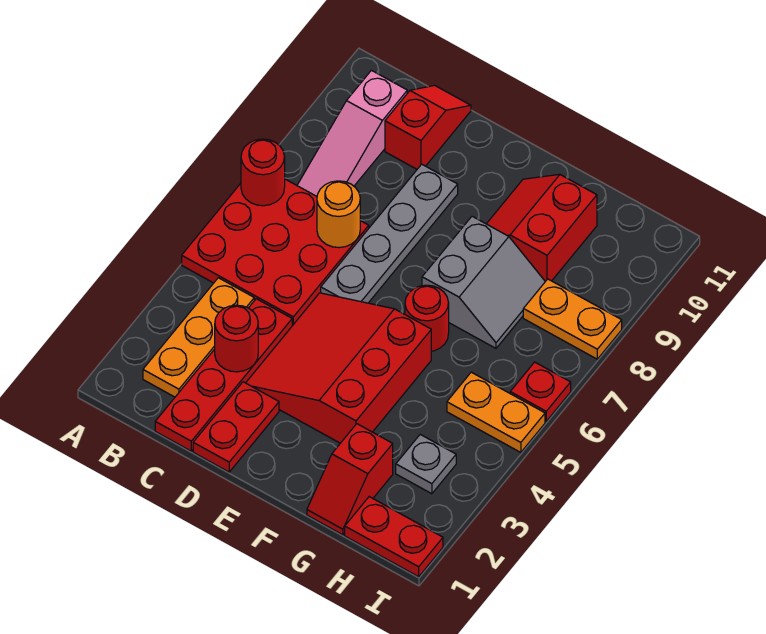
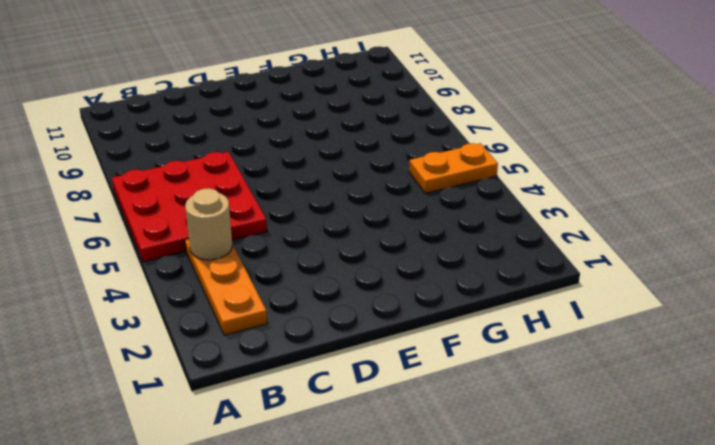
tan round brick B4 level 2 -> none
none -> pink slope B8:B10 level 1 top 10
none -> red plate C1:C4 level 1
none -> red slope C10:C11 level 1 top 10

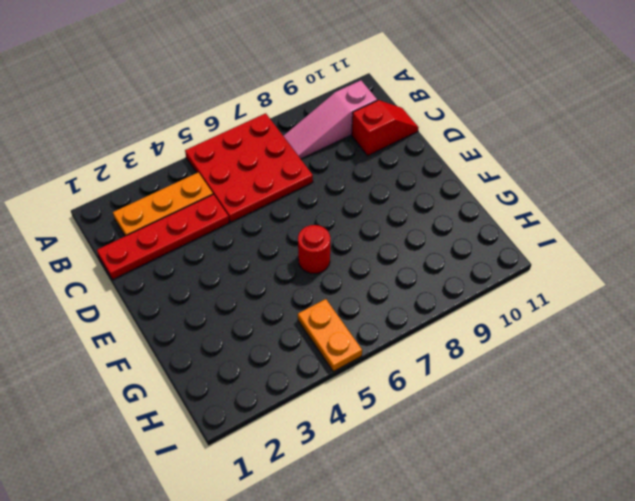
none -> red plate D1:D2 level 1
none -> red slope D3:F5 level 1 top F
none -> grey plate D6:D9 level 1

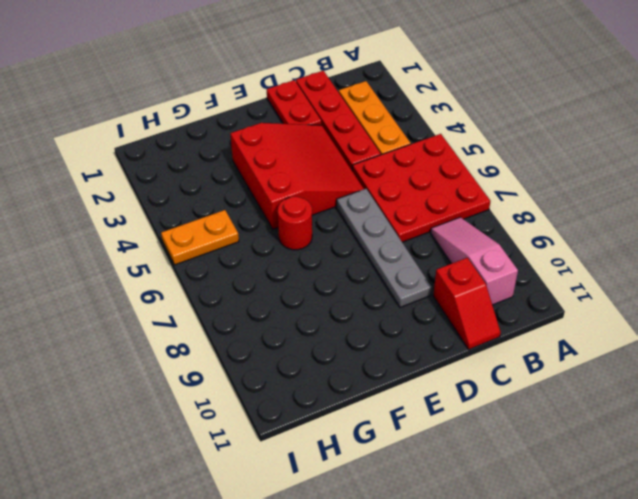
none -> grey slope F7:G8 level 1 top F
none -> red slope F9:G10 level 1 top G
none -> red slope G1:G2 level 1 top 2

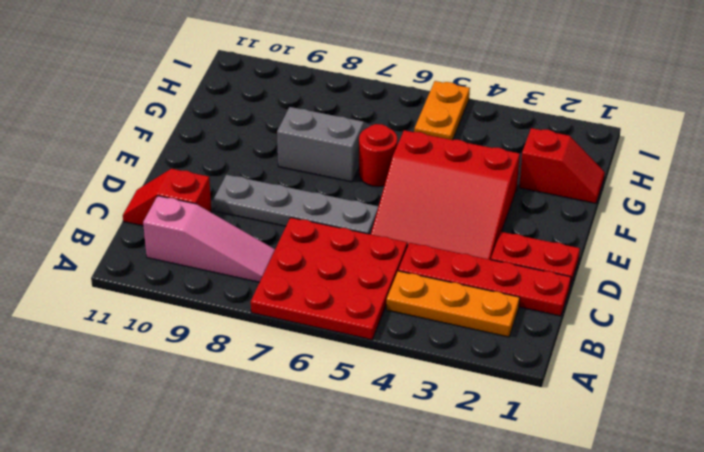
none -> red slope F9:G10 level 1 top G
none -> red plate H1:I1 level 1
none -> grey plate H3 level 1

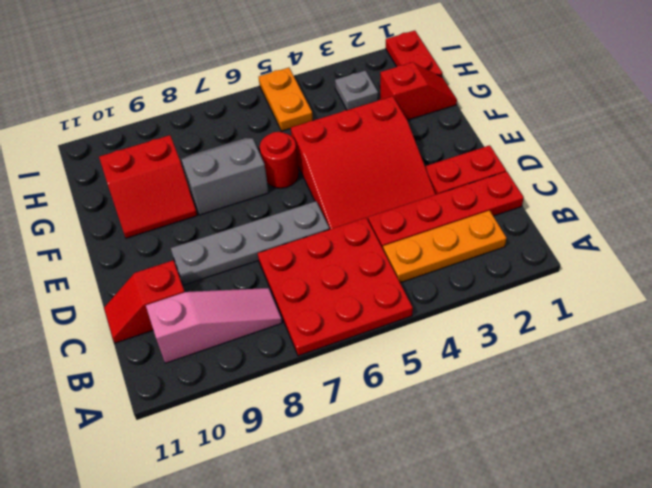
none -> orange plate H8:I8 level 1
none -> red plate I6 level 1
none -> red round brick A7 level 2

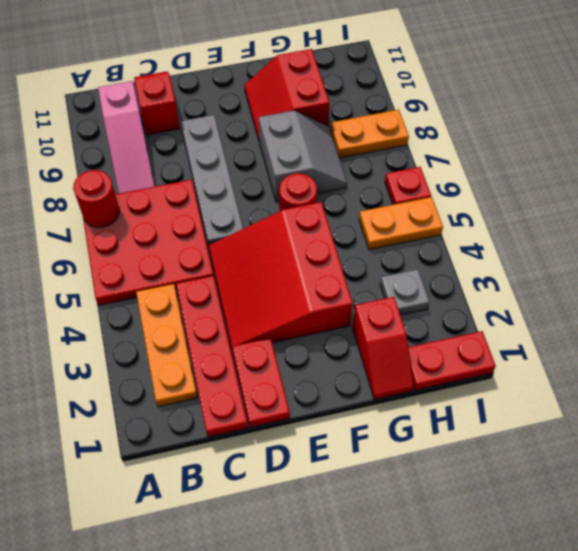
none -> red round brick C3 level 2
none -> orange round brick C7 level 2

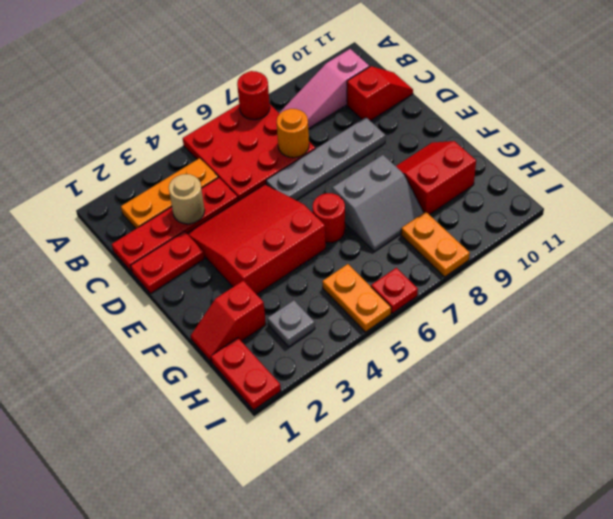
tan round brick C3 level 2 -> red round brick C3 level 2

